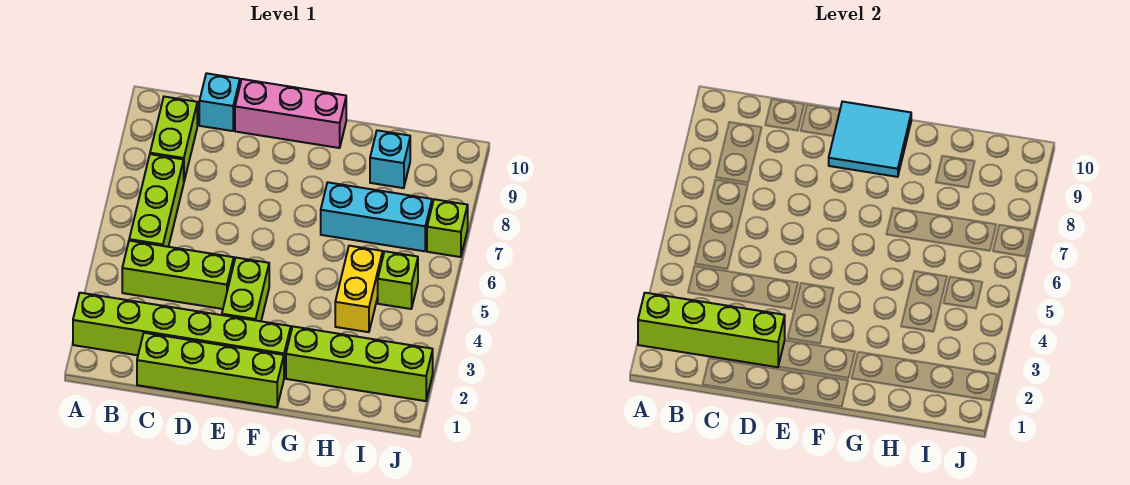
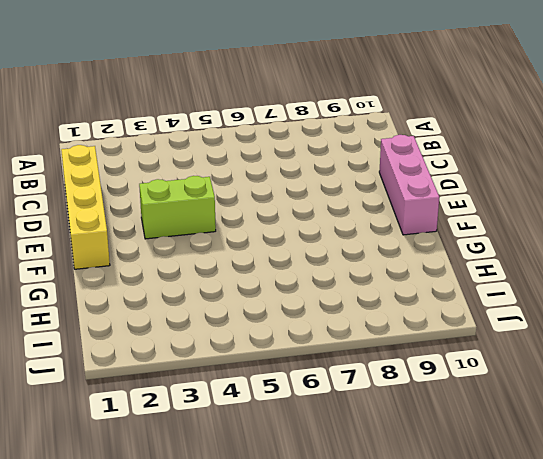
yellow brick C1:F1 level 1 -> lime brick C1:F1 level 1
none -> lime brick A2:F2 level 1
none -> lime brick B4:D4 level 1
none -> lime brick B5:B7 level 1

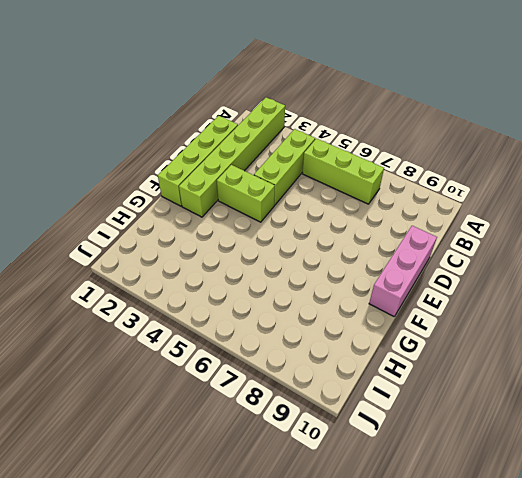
none -> lime brick B8:B9 level 1
none -> cyan brick C10 level 1
none -> lime brick G2:J2 level 1

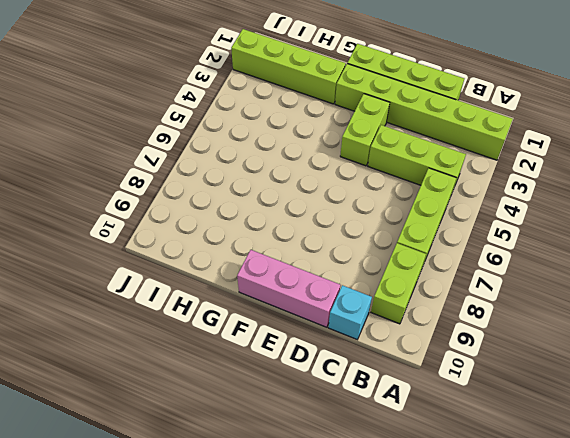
none -> cyan brick G7:I7 level 1
none -> yellow brick H4:H5 level 1
none -> cyan brick H9 level 1

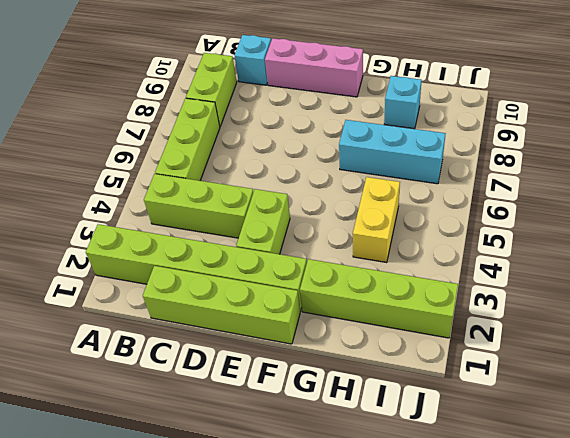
none -> lime brick I5 level 1
none -> lime brick J7 level 1
none -> lime brick A2:D2 level 2

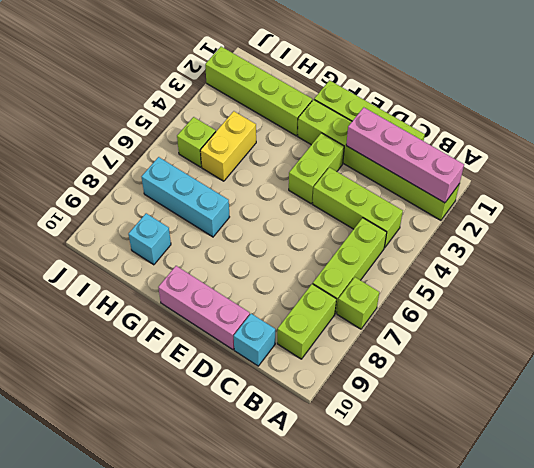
pink brick A2:D2 level 2 -> lime brick A2:D2 level 2
lime brick A7 level 1 -> lime brick J7 level 1
none -> cyan tile E9:F10 level 2

